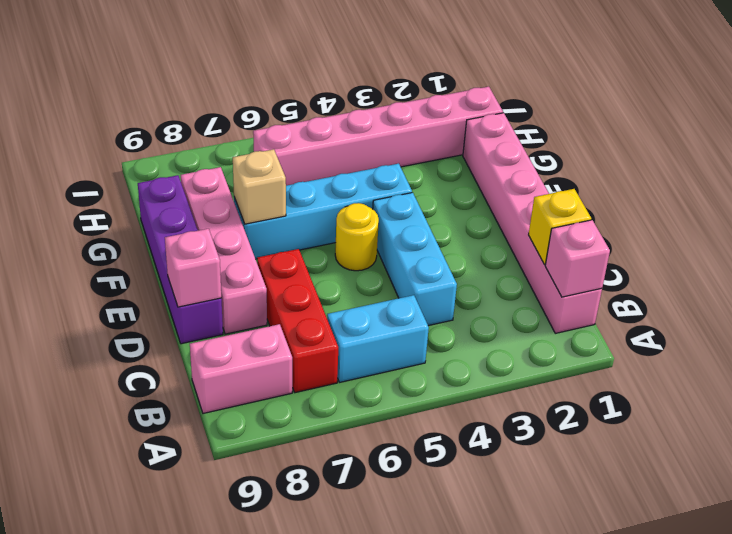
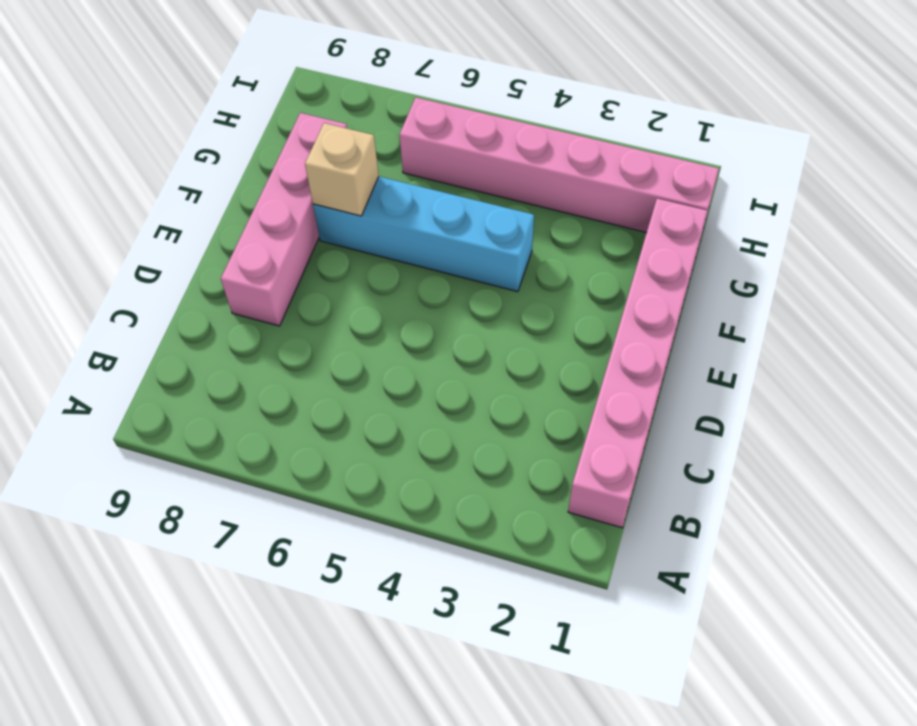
none -> cyan brick B5:B6 level 1
none -> red brick B7:D7 level 1
none -> pink brick B8:B9 level 1

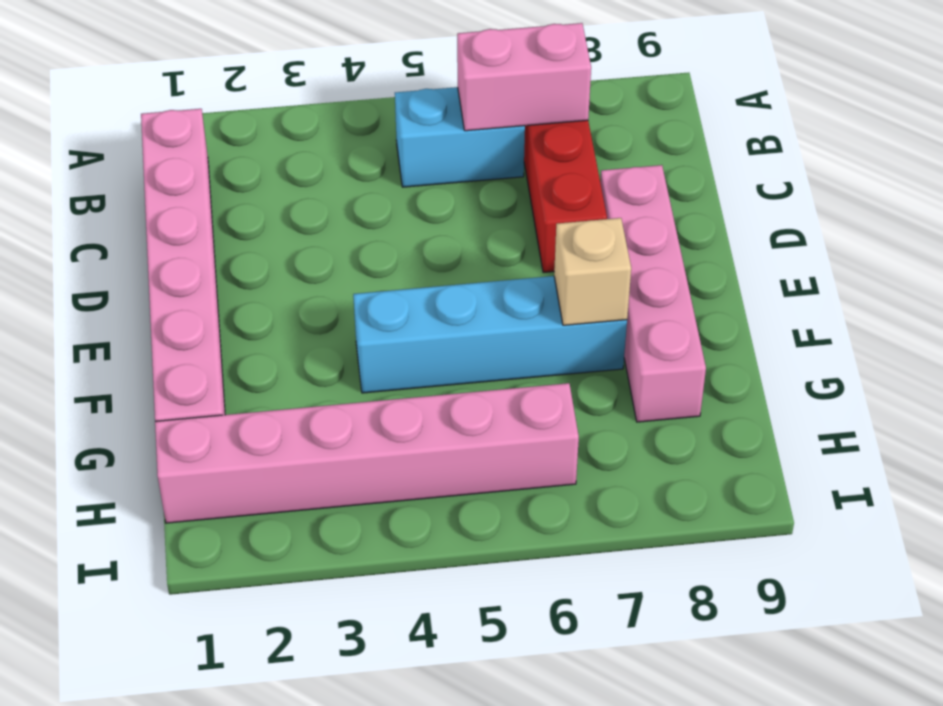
pink brick B6:B7 level 2 -> pink brick B8:B9 level 1
none -> cyan brick C4:E4 level 1
none -> purple brick D9:G9 level 1
none -> yellow round brick E5 level 1

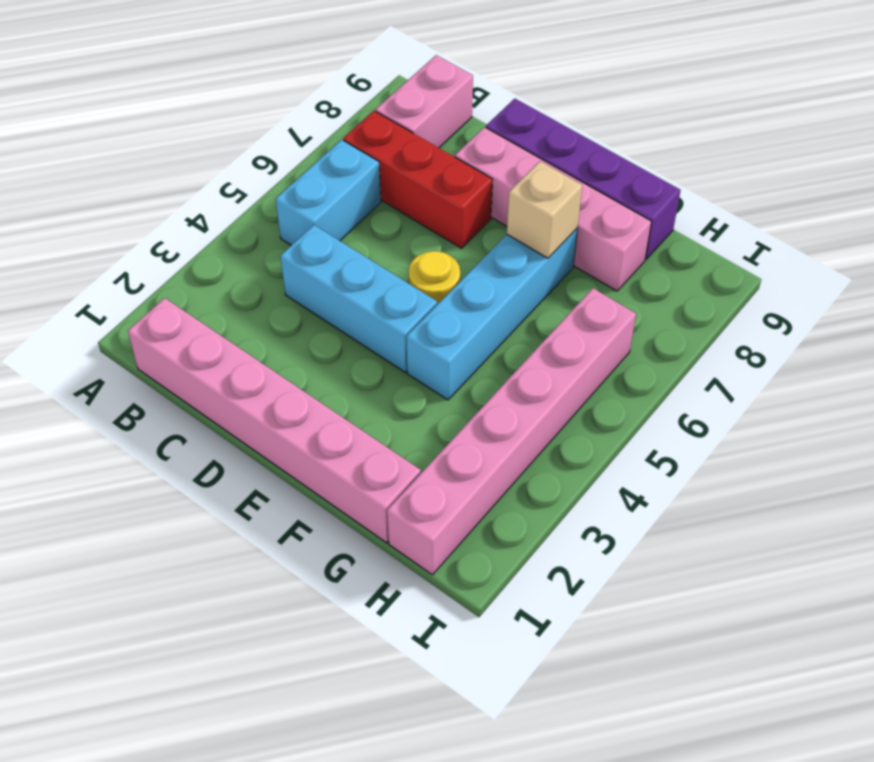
none -> pink brick B1 level 2
none -> yellow brick C1 level 2
none -> pink brick D9 level 2

